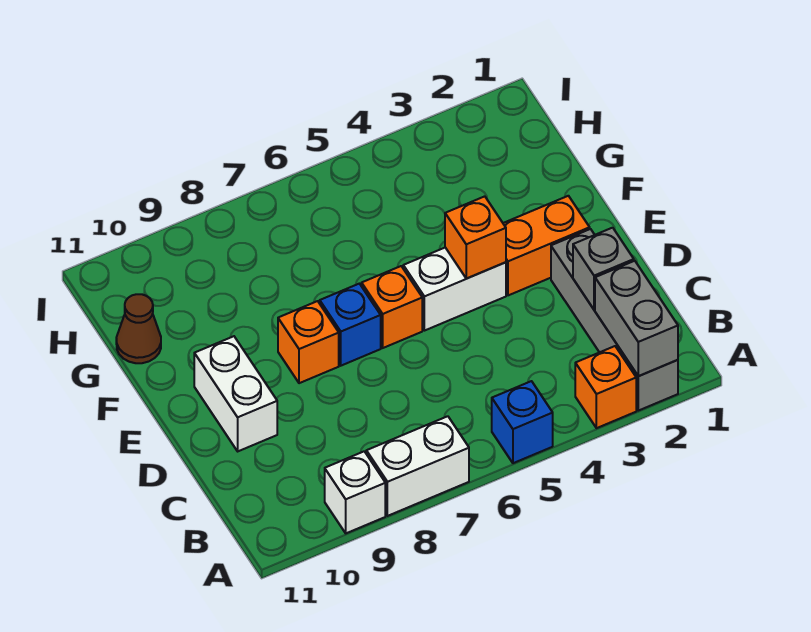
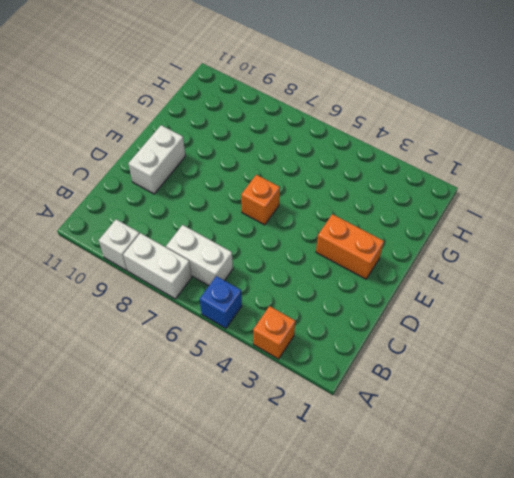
white brick B6:B7 level 1 -> white brick E4:E5 level 1
none -> grey brick A2:D2 level 1
none -> blue brick E7 level 1
none -> orange brick E8 level 1

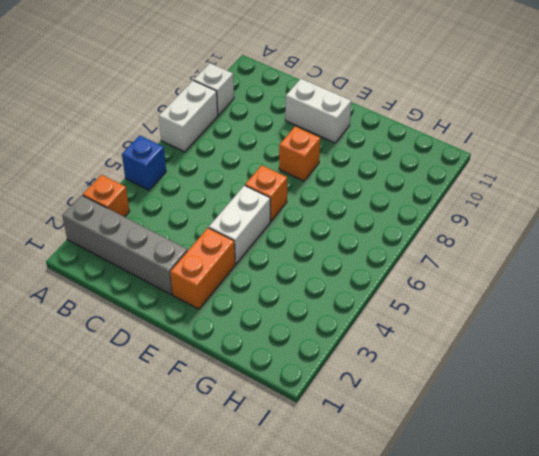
none -> blue brick E7 level 1
none -> brown cone G11 level 1
none -> grey brick A2:B2 level 2

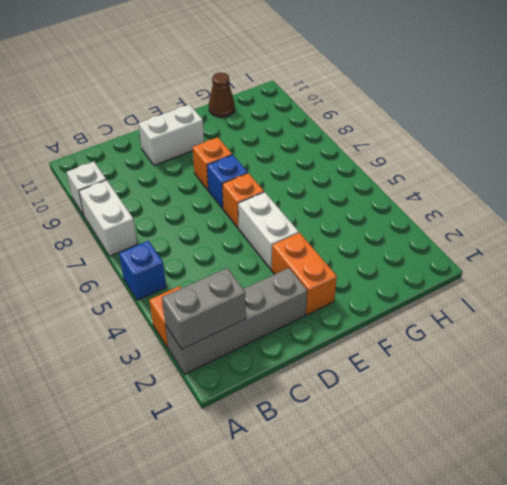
none -> grey brick C2 level 2
none -> orange brick E4 level 2

